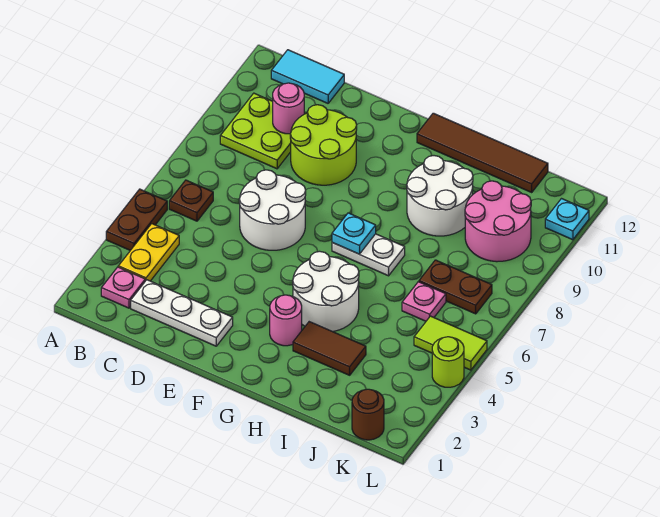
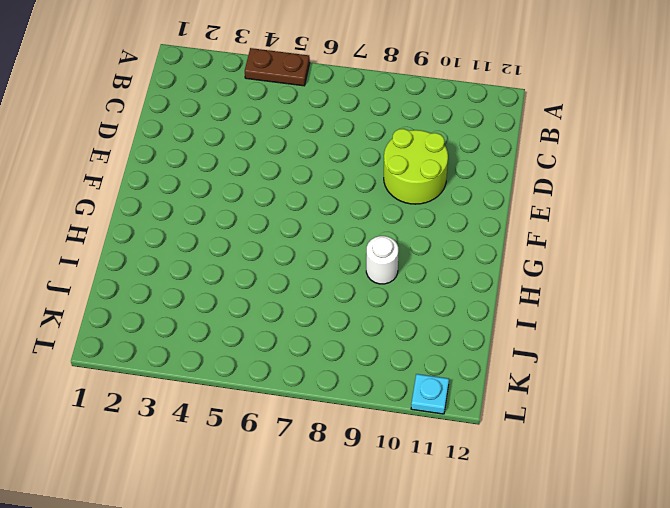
white round brick H9 level 1 -> white round brick H9:I10 level 1
none -> pink plate B2 level 1
none -> yellow plate B3:B4 level 1
none -> brown plate B6 level 1

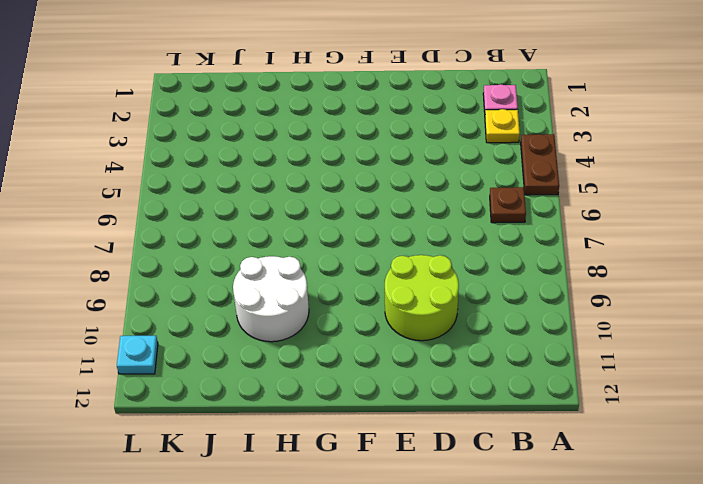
yellow plate B3 level 1 -> yellow plate B3:B4 level 1
none -> lime plate B9:C10 level 1
none -> cyan tile B12:C12 level 1
none -> white plate C2:E2 level 1

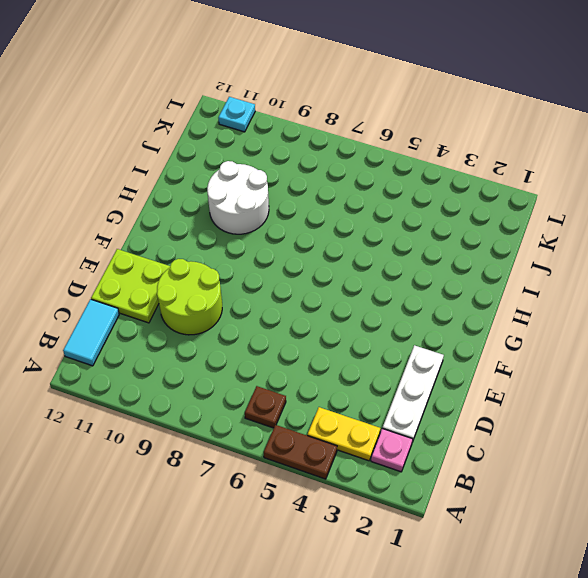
lime plate D11:E12 level 1 -> lime plate B9:C10 level 1
none -> white round brick D6:E7 level 1
none -> pink round brick G3 level 1
none -> white round brick G4:H5 level 1

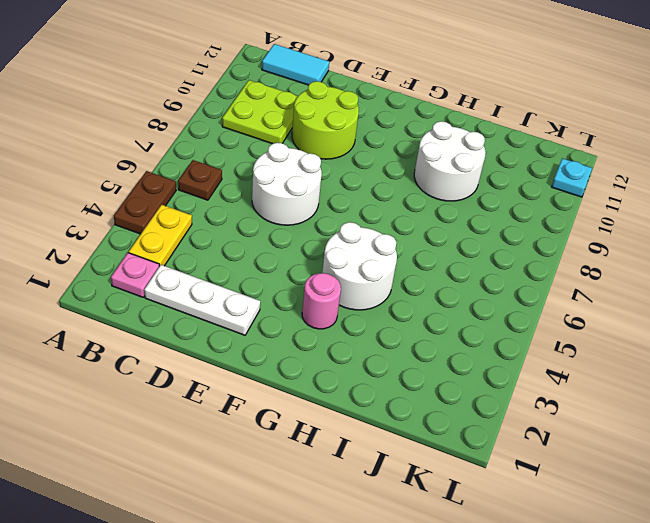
none -> white plate G7:H7 level 1
none -> brown tile G12:J12 level 1
none -> brown tile H3:I3 level 1

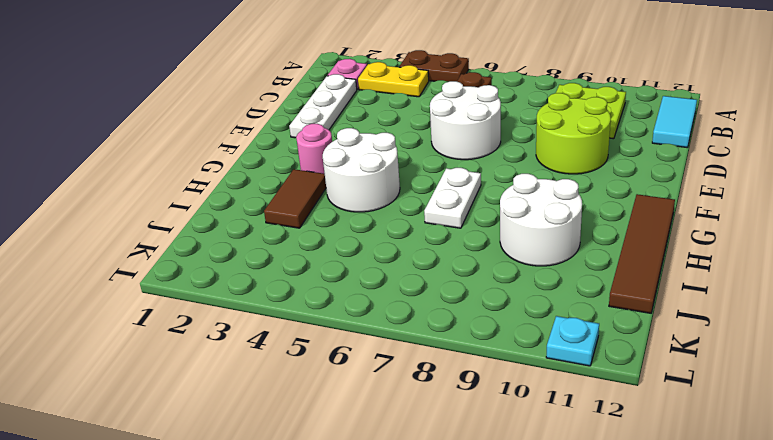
none -> pink plate J6 level 1
none -> brown plate J7:K7 level 1
none -> pink round brick J9:K10 level 1

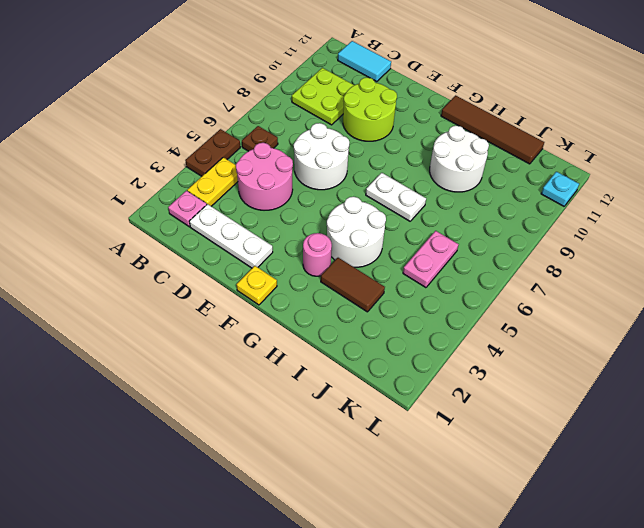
pink round brick C4:D5 level 1 -> pink round brick J9:K10 level 1
yellow plate F1 level 1 -> none
pink plate J5:J6 level 1 -> pink plate J6 level 1
none -> brown plate J7:K7 level 1
none -> brown round brick K1 level 1
none -> lime tile K5:L5 level 1

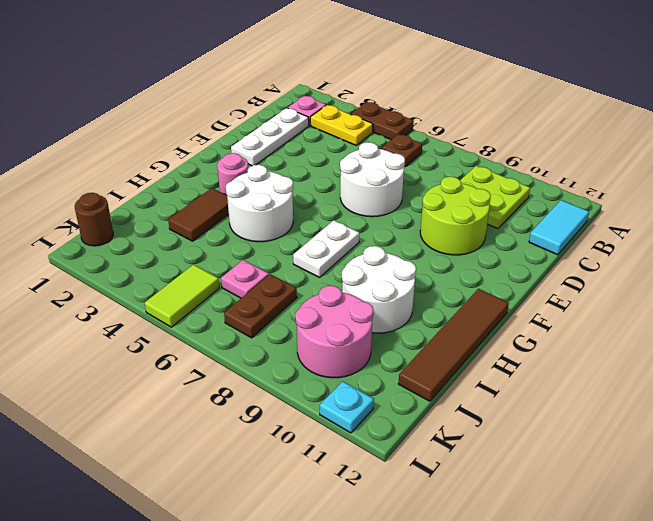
none -> lime round brick L4 level 1
none -> pink round brick C10 level 2
none -> cyan plate G7 level 2

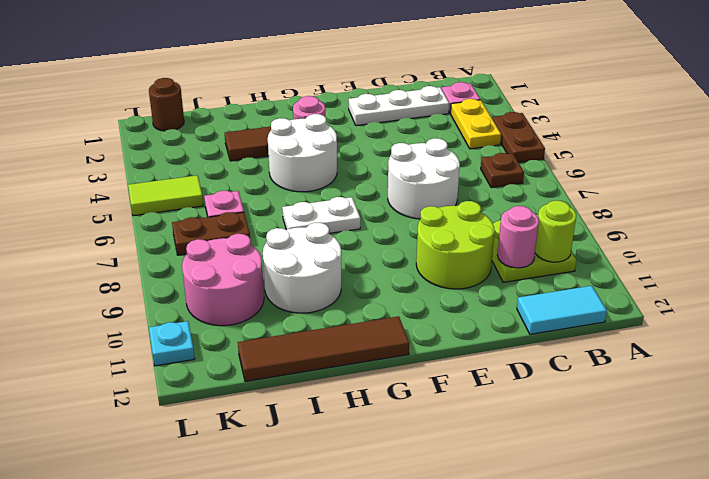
lime round brick B10 level 2 -> lime round brick L4 level 1
none -> cyan plate G7 level 2

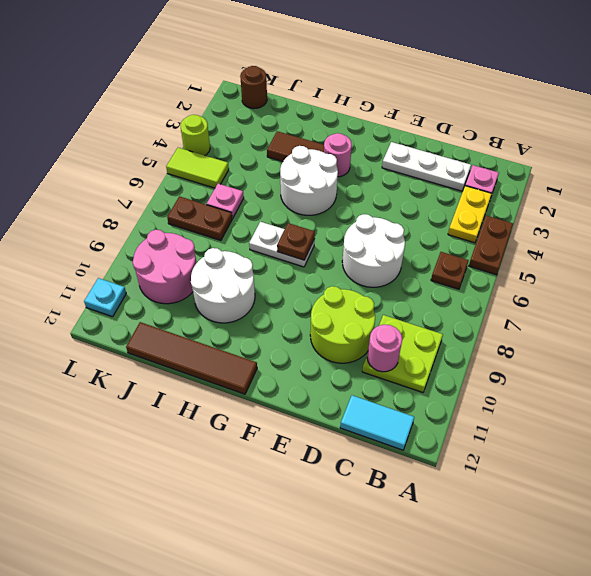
brown plate G7 level 2 -> cyan plate G7 level 2

